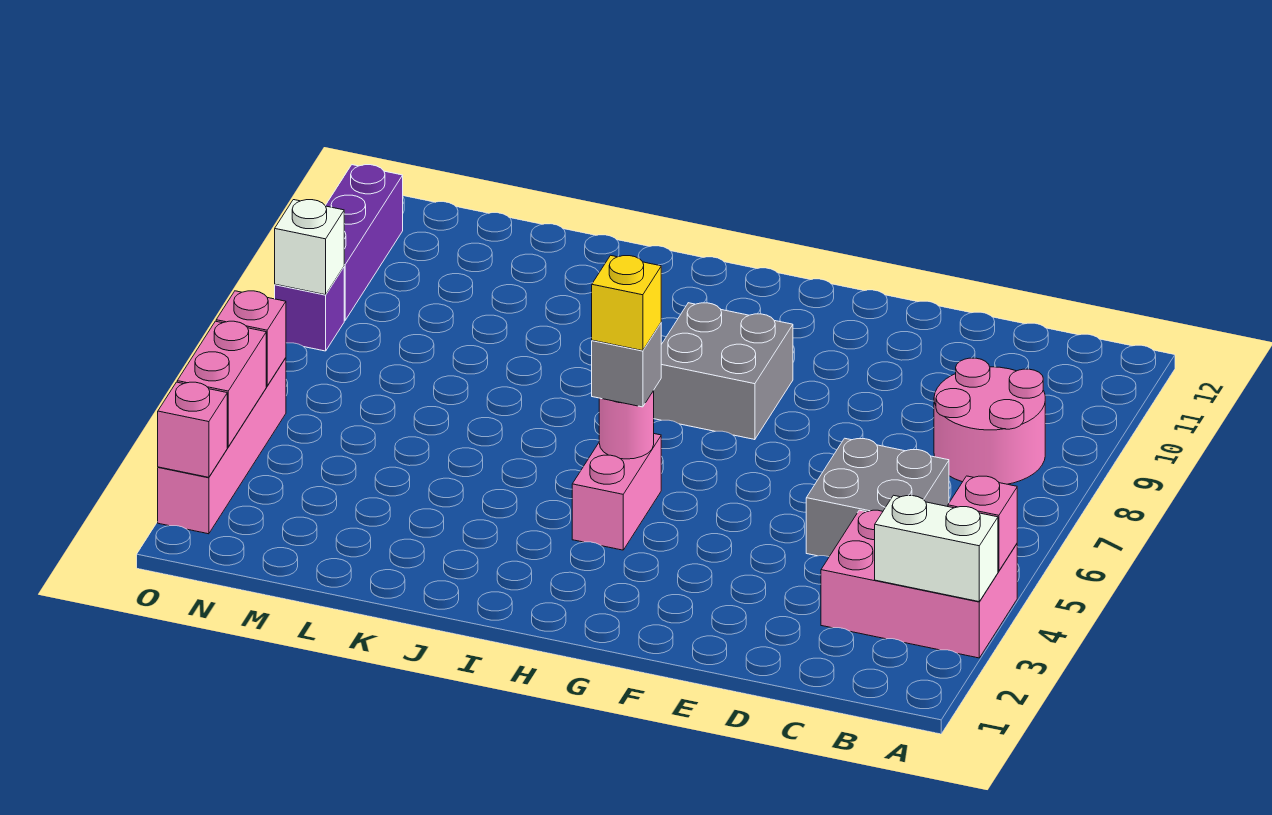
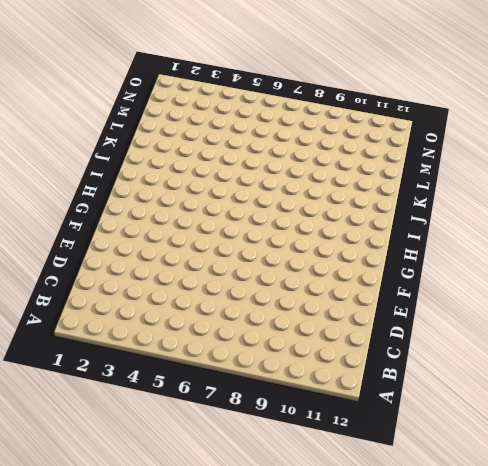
none -> pink brick A3:C4 level 1
none -> pink round brick B8:C9 level 1
none -> grey brick C5:D6 level 1

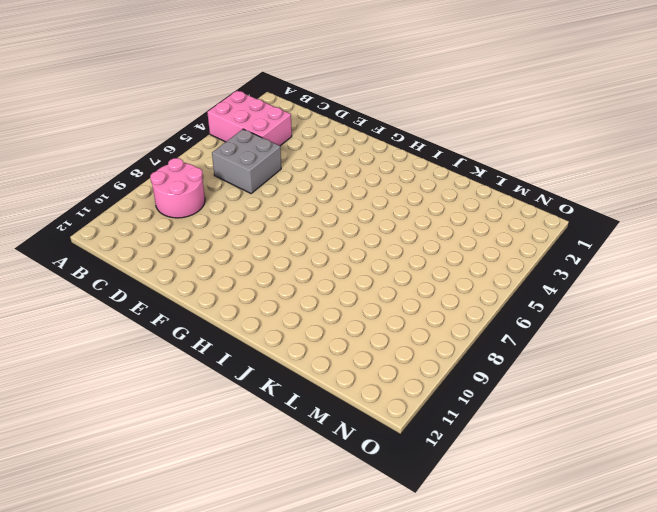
none -> grey brick G8:H9 level 1
none -> pink brick H4:H5 level 1
none -> pink brick O2:O5 level 1

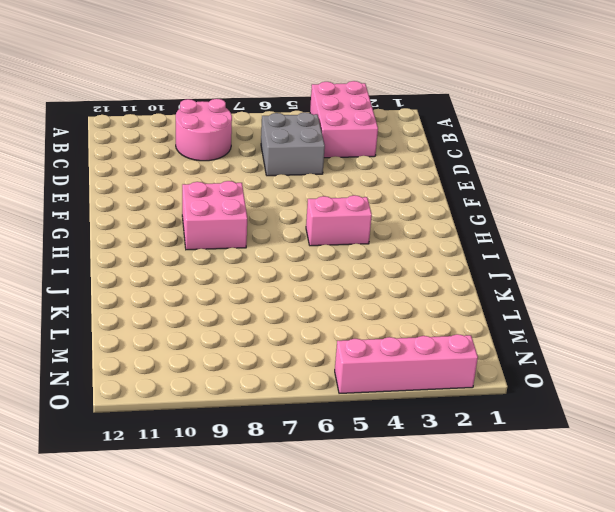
pink brick G8:H9 level 1 -> grey brick G8:H9 level 1
none -> purple brick O8 level 1
none -> purple brick O9:O11 level 1
none -> white brick A3:B3 level 2

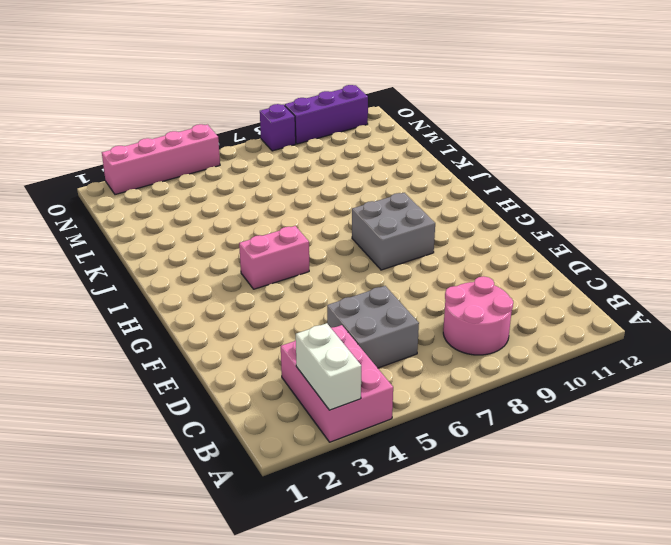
none -> pink brick A4 level 2
none -> pink round brick H5 level 2
none -> pink brick O2 level 2

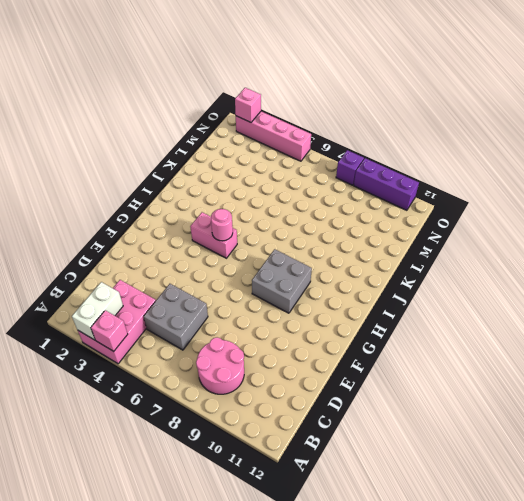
none -> pink brick O3:O4 level 2
none -> pink brick O5 level 2
none -> white brick O8 level 2

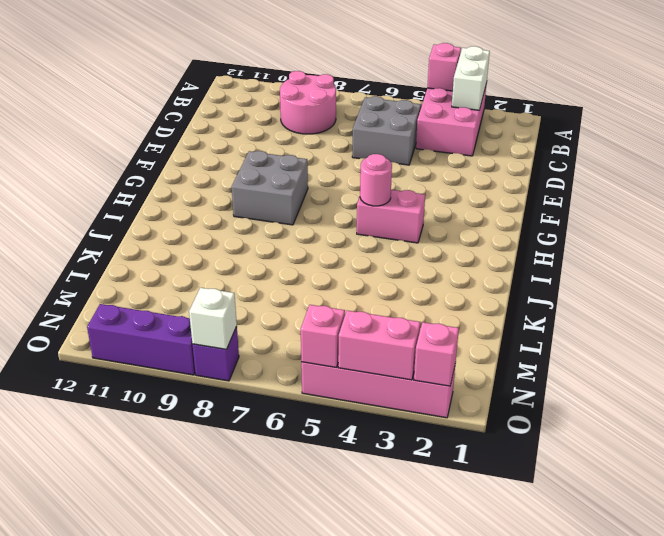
none -> grey brick H5 level 3
none -> yellow brick H5 level 4

